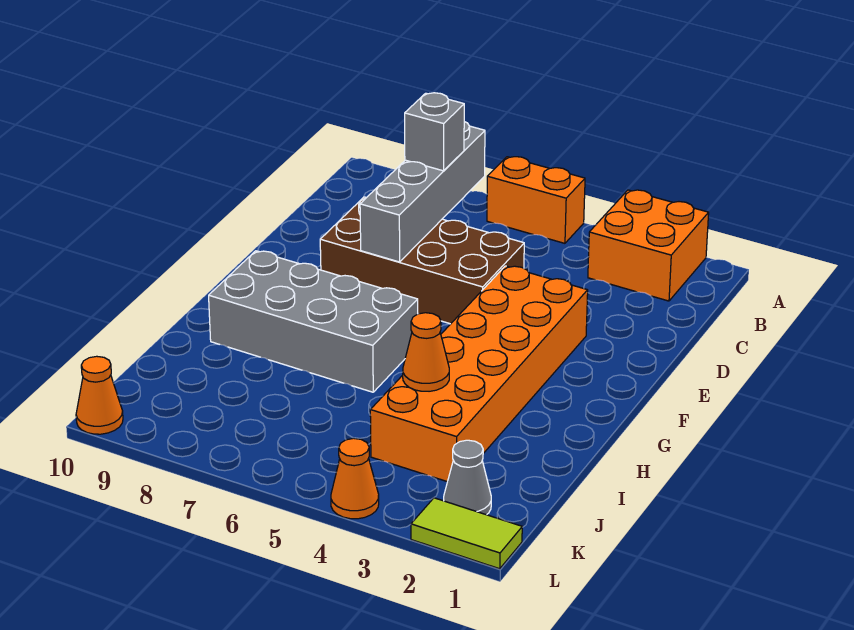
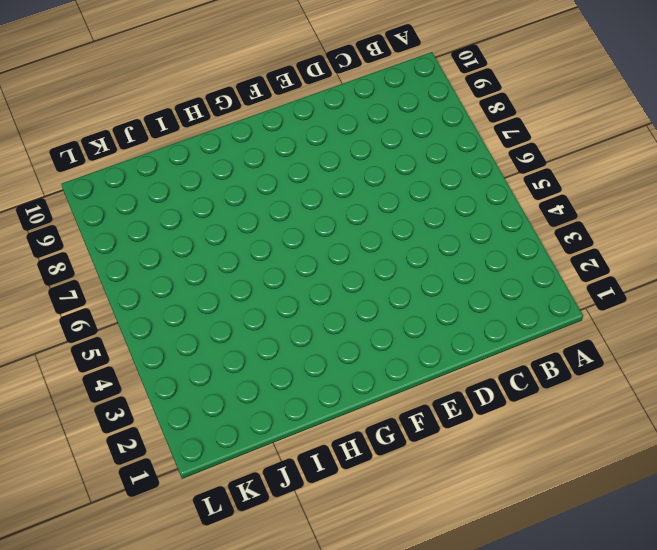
none -> orange brick A2:B3 level 1
none -> orange brick A5:A6 level 1
none -> brown brick D5:E8 level 1

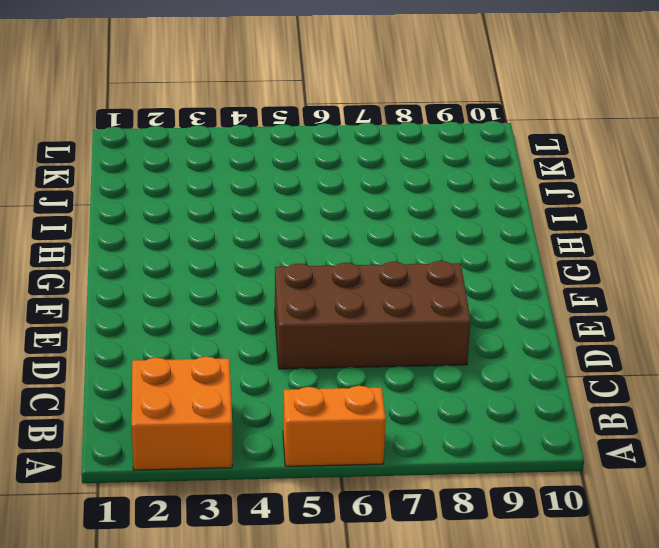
none -> orange brick E3:J4 level 1
none -> grey brick G6:H9 level 1
none -> grey cone K2 level 1

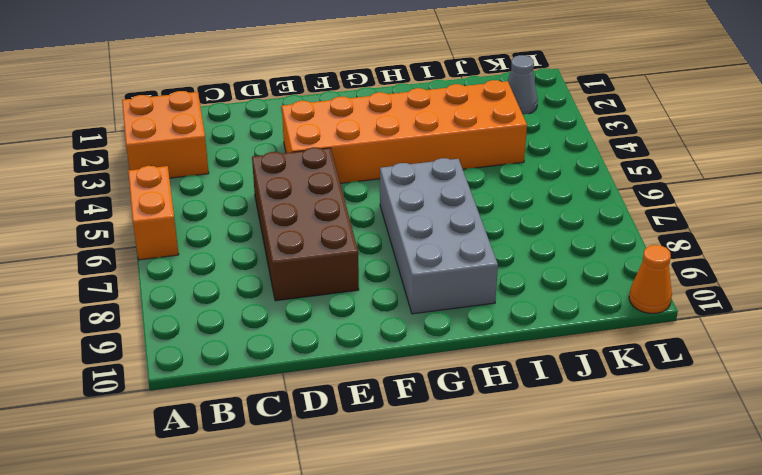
none -> lime tile L1:L2 level 1
none -> orange cone L4 level 1
none -> grey brick B7:E7 level 2

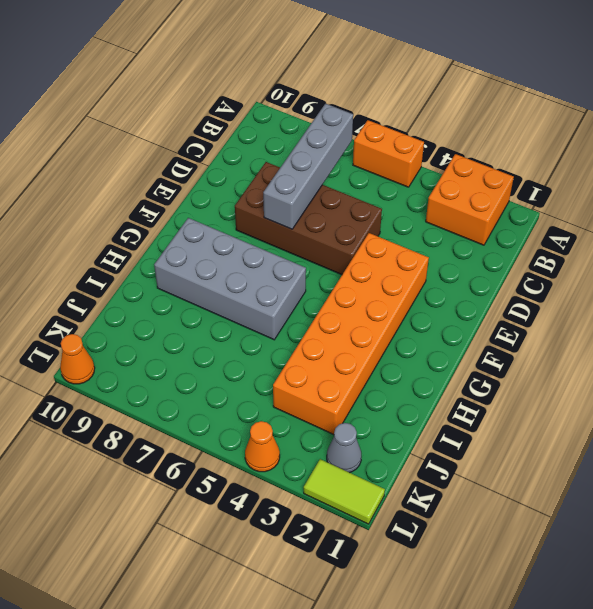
none -> orange cone I4 level 2
none -> grey brick C7 level 3

